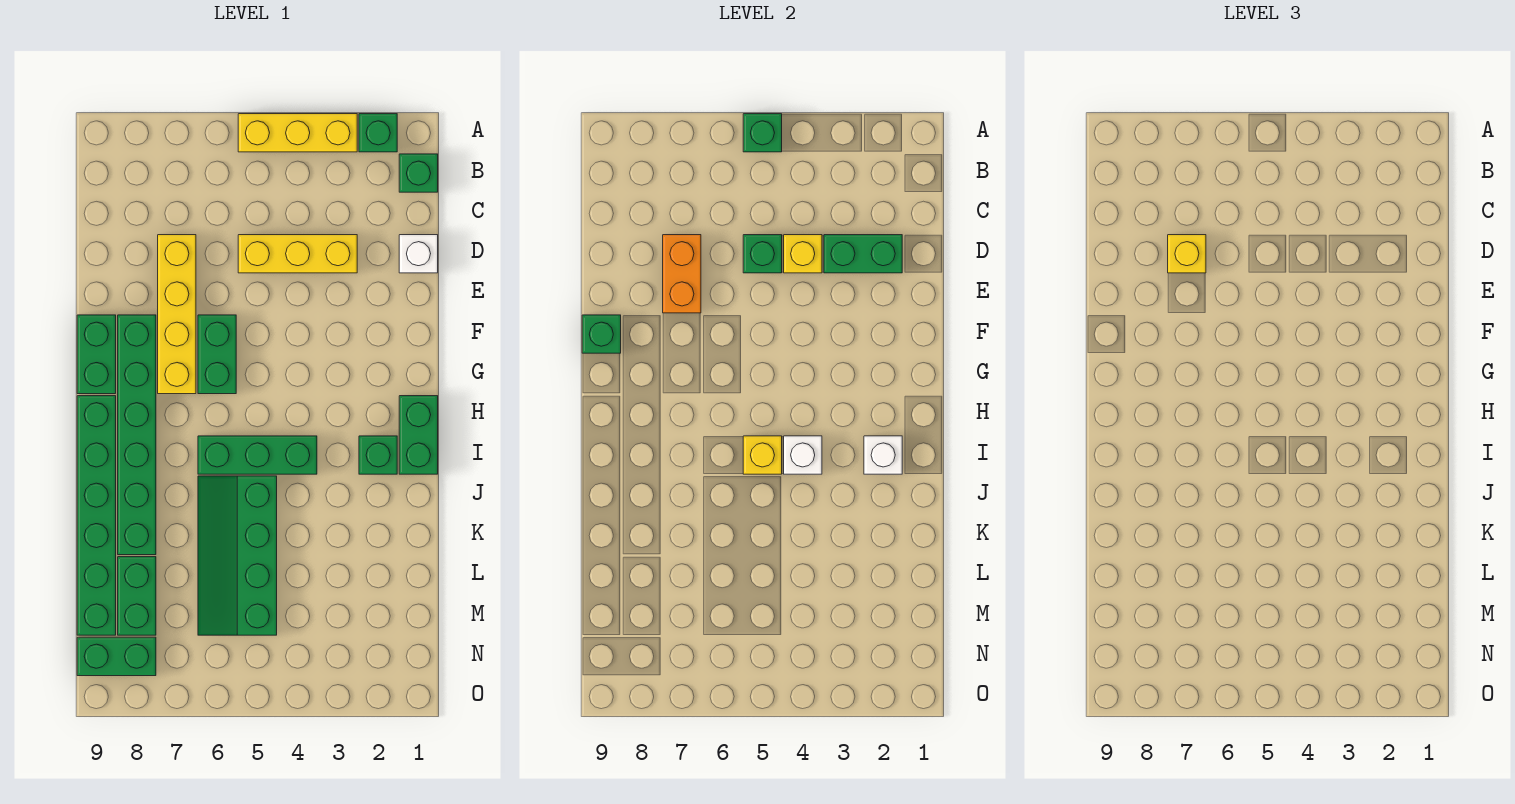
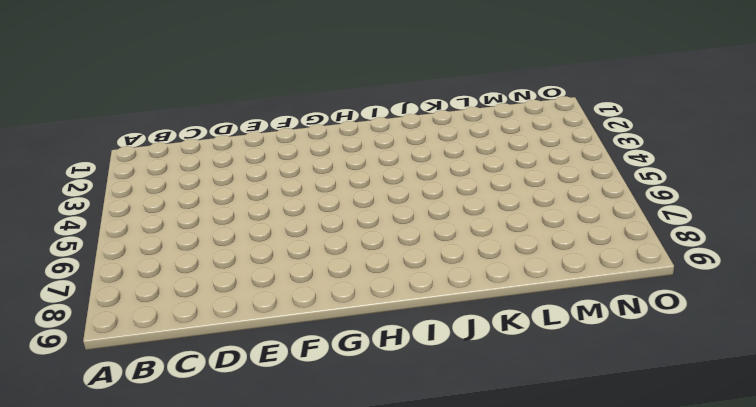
none -> green brick A2 level 1
none -> yellow brick A3:A5 level 1
none -> green brick B1 level 1

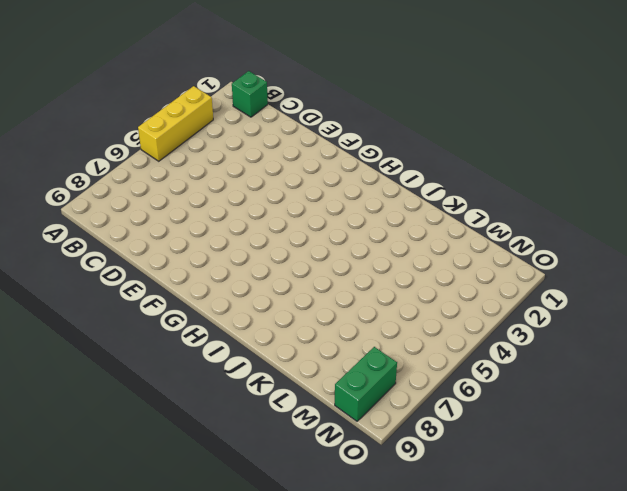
none -> green brick A2 level 1
none -> white brick D1 level 1
none -> yellow brick D3:D5 level 1

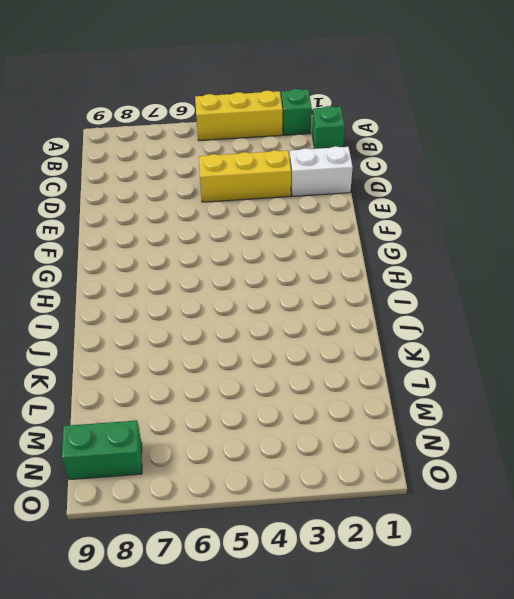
white brick D1:D2 level 1 -> white brick D1 level 1
none -> yellow brick D7:G7 level 1
none -> green brick F6:G6 level 1
none -> green brick F8:K8 level 1

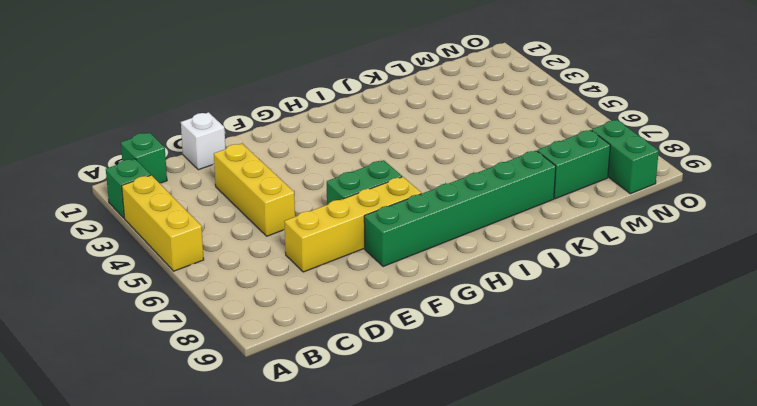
none -> green brick F9:G9 level 1
none -> green brick H1:I1 level 1
none -> green brick H9:M9 level 1

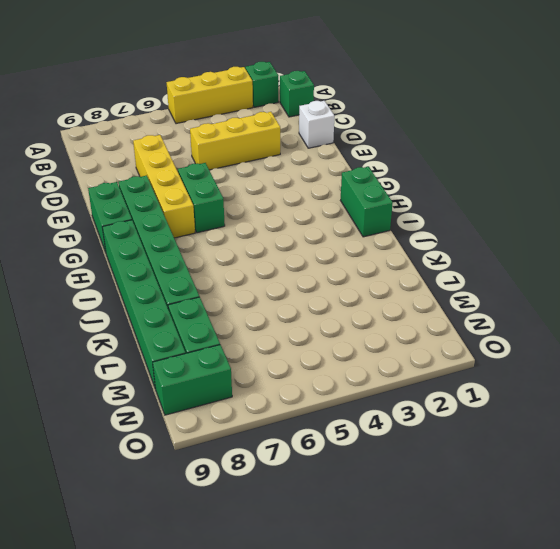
none -> green brick I2 level 1
none -> green brick I4:I6 level 1
none -> green slope J5:M6 level 1 top 5

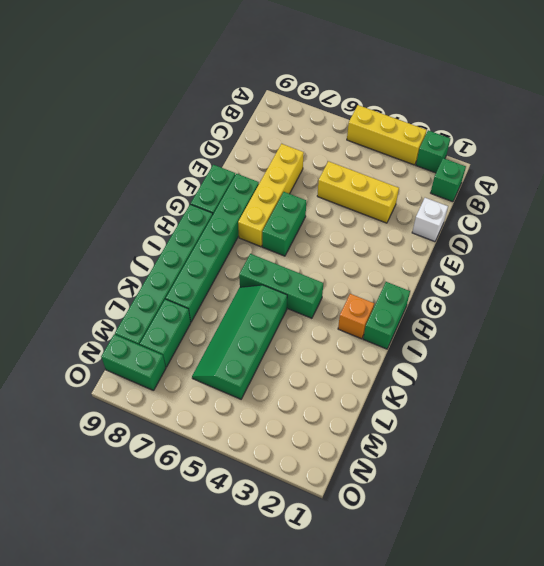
orange brick I2 level 1 -> green brick I2 level 1
none -> green brick A5 level 2
none -> green brick D2:D3 level 2
none -> yellow brick D4 level 2

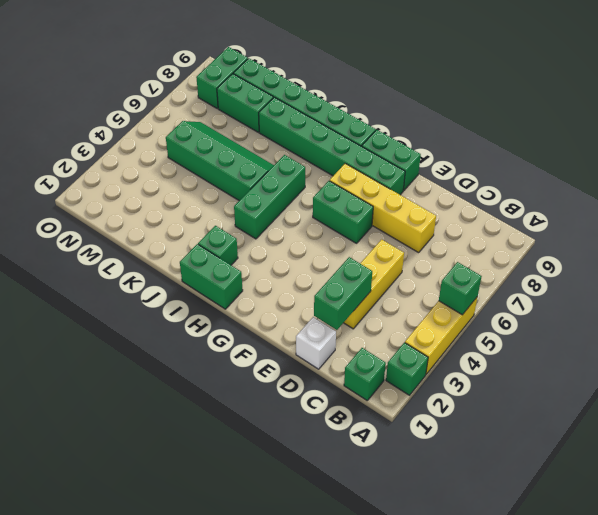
none -> yellow brick D4 level 2
none -> green brick D5 level 2
none -> orange brick D7:E7 level 2

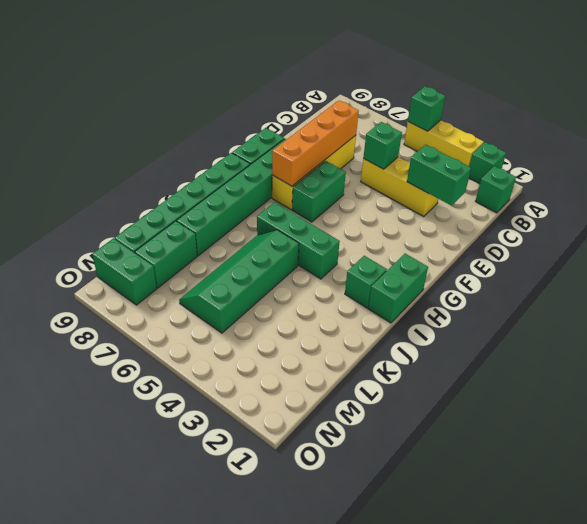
orange brick D7:G7 level 2 -> orange brick D7:E7 level 2
none -> white brick D1 level 1
none -> yellow brick D4 level 2
none -> green brick F9 level 2

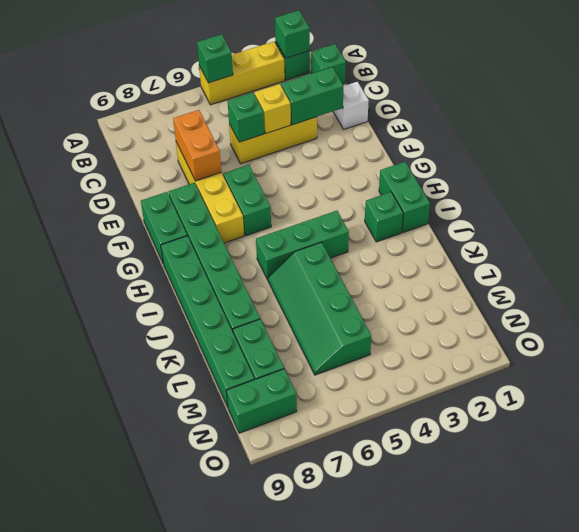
green brick A2 level 2 -> green brick F9 level 2
none -> white brick I2 level 2
none -> white brick I4 level 2
none -> yellow brick I5 level 2

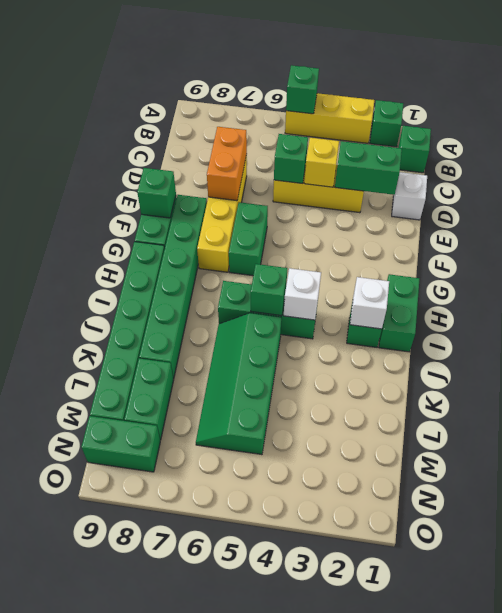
green brick I5 level 2 -> yellow brick I5 level 2
none -> yellow brick D7 level 3

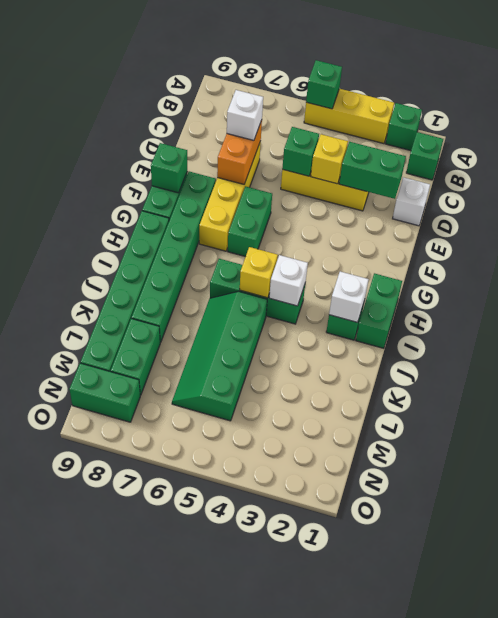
white brick D7 level 3 -> yellow brick D7 level 3

